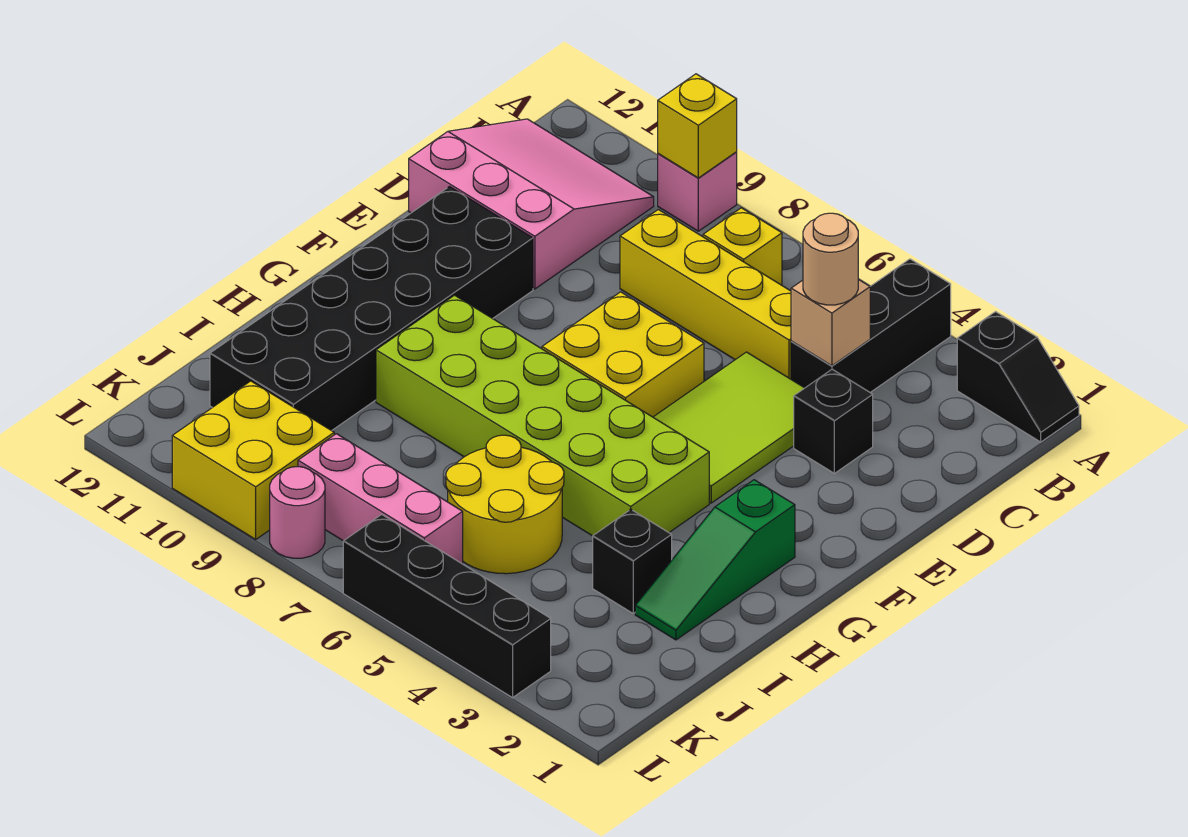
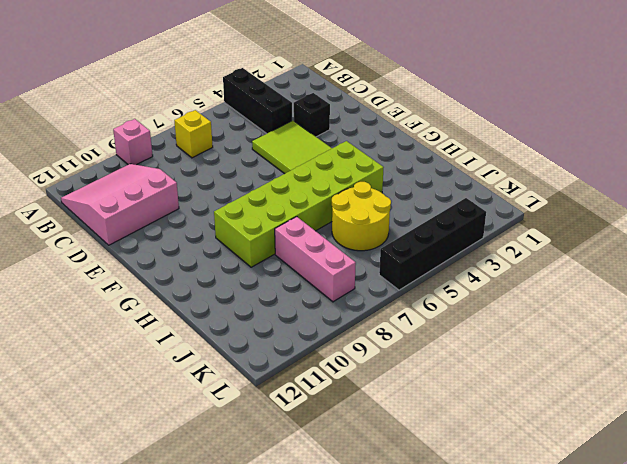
pink brick I8:K8 level 1 -> pink brick K6:K8 level 1
none -> black slope A1:A2 level 1 top 2
none -> yellow brick C5:C8 level 1
none -> yellow brick E6:F7 level 1

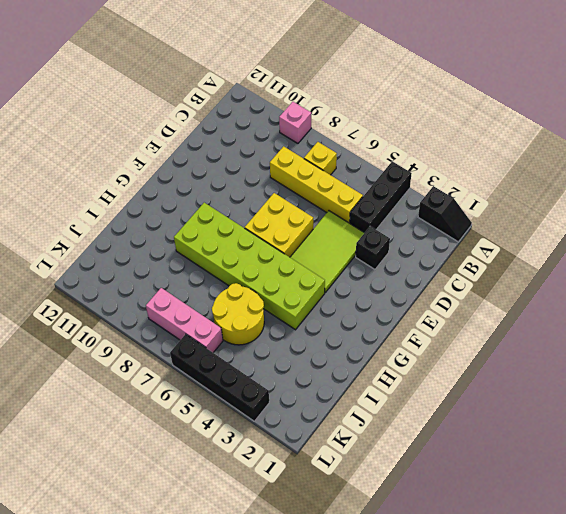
none -> pink slope B10:D12 level 1 top D
none -> black brick E10:J11 level 1
none -> green slope G2:I2 level 1 top G

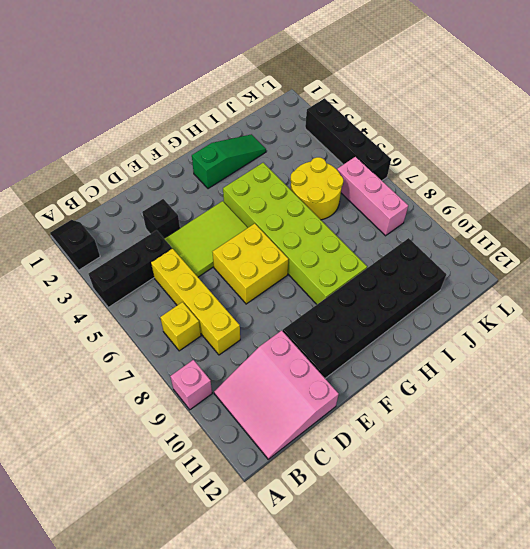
none -> black brick I3 level 1
none -> yellow brick K9:L10 level 1
none -> pink round brick L8 level 1

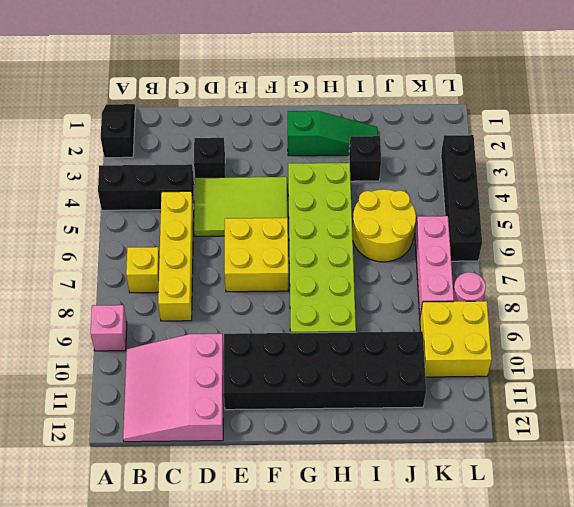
none -> yellow brick A9 level 2
none -> tan brick C4 level 2
none -> tan round brick C4 level 3

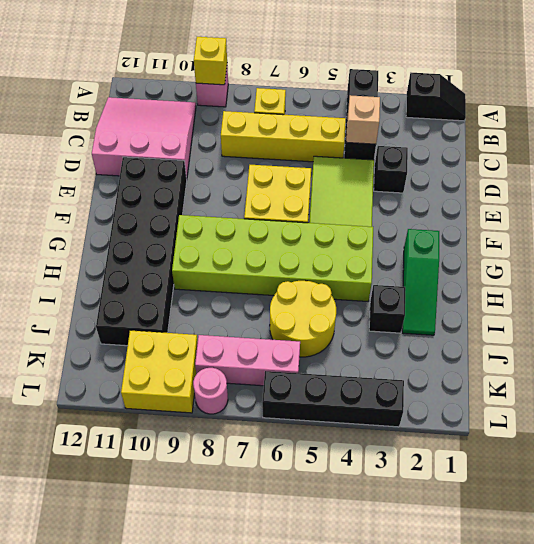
none -> tan round brick C4 level 3

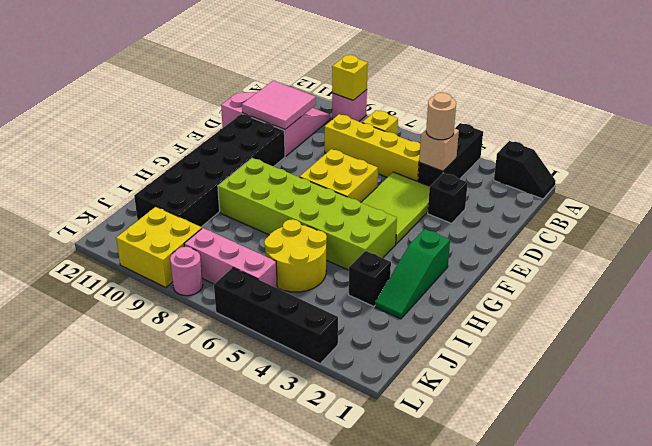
pink tile C10:D11 level 2 -> none

